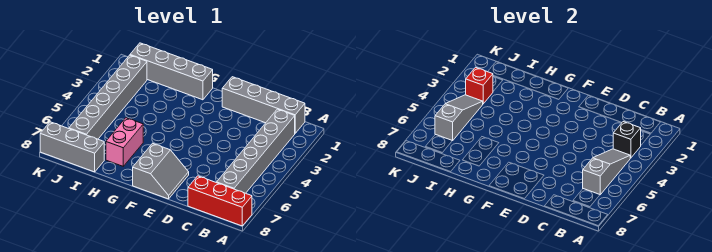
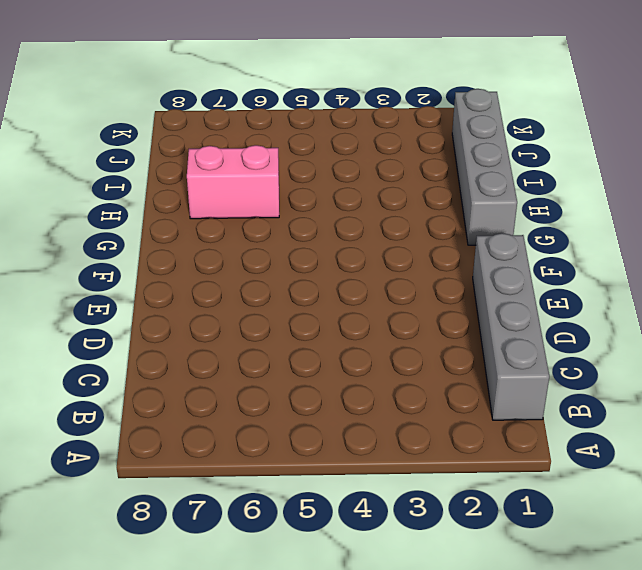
none -> red brick A8:C8 level 1
none -> grey brick B2:B7 level 1
none -> grey slope E7:F8 level 1 top F

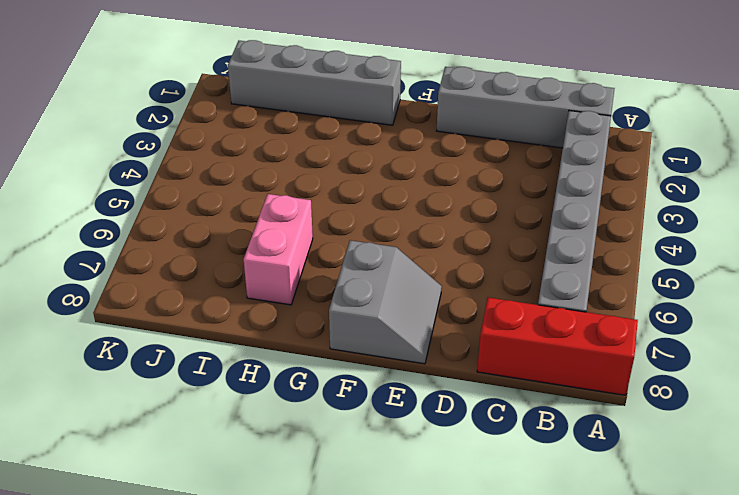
none -> grey brick I8:K8 level 1
none -> grey brick J2:J7 level 1
none -> black brick B3 level 2

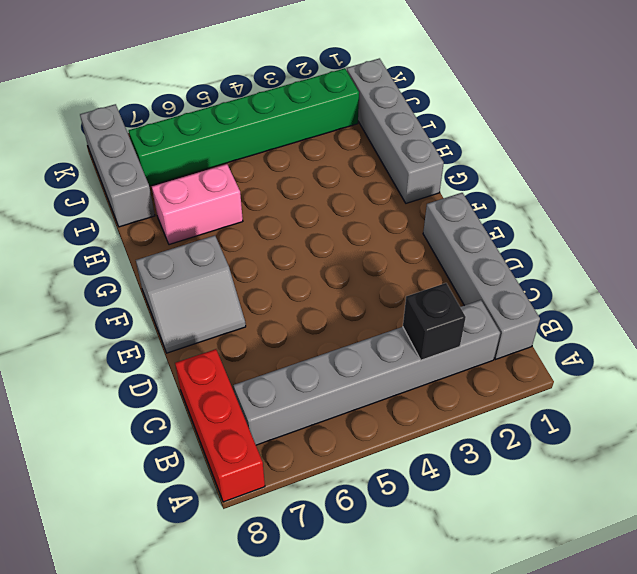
green brick J2:J7 level 1 -> grey brick J2:J7 level 1
none -> grey slope B4:B6 level 2 top 6
none -> red brick J3 level 2
none -> grey slope J4:J6 level 2 top 6

